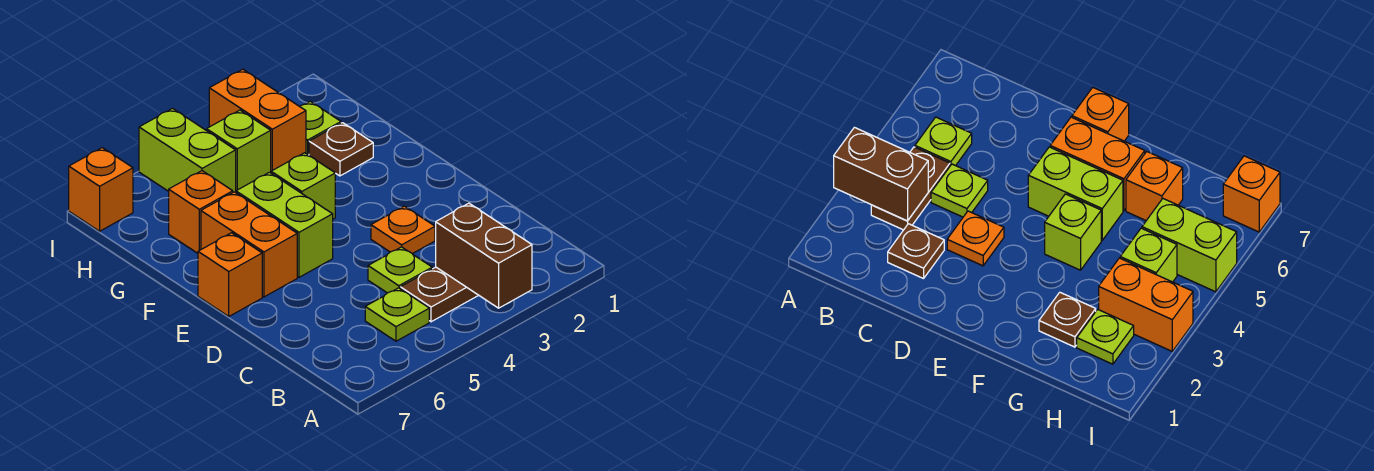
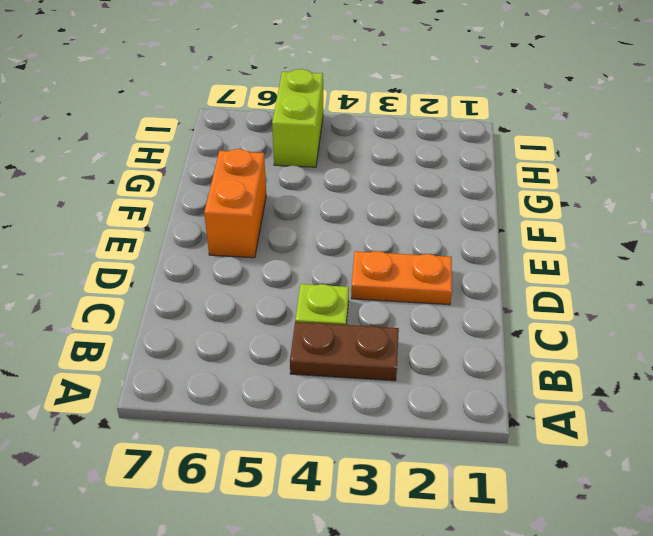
orange plate D2:D3 level 1 -> orange plate D3 level 1
none -> lime plate B5 level 1
none -> brown plate C2 level 1
none -> lime brick E5:F5 level 1

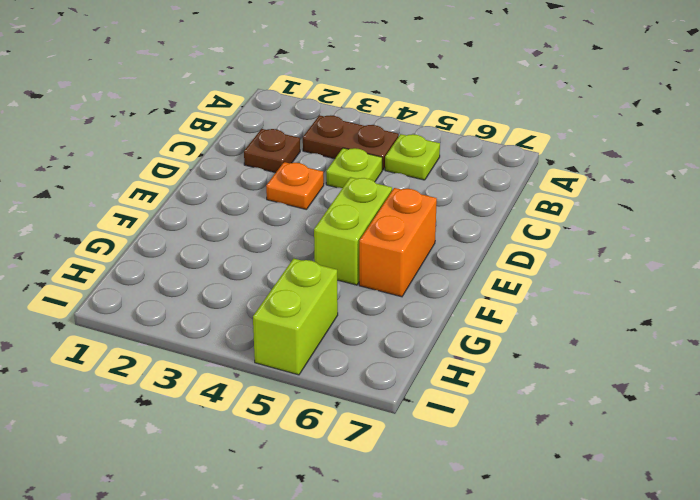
none -> orange brick E7 level 1
none -> lime brick F4 level 1
none -> brown plate G2 level 1

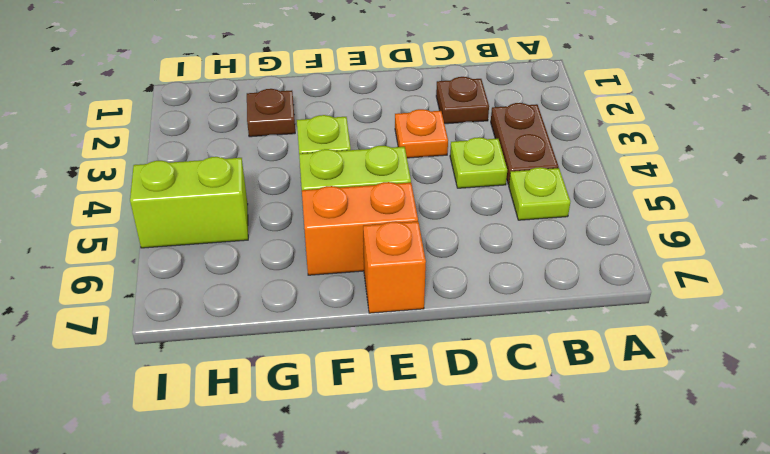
none -> orange brick G6 level 1
none -> lime plate H2 level 1
none -> orange brick H3:I3 level 1

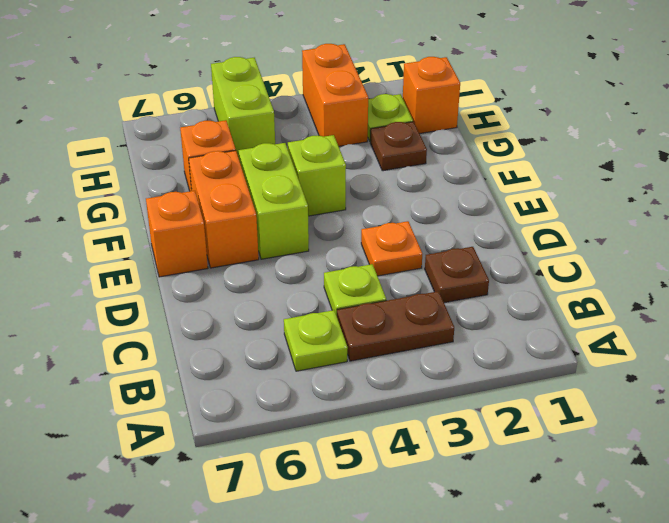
orange brick H1 level 1 -> orange brick I7 level 1
none -> lime brick H4 level 1
none -> brown brick A3:B3 level 2

